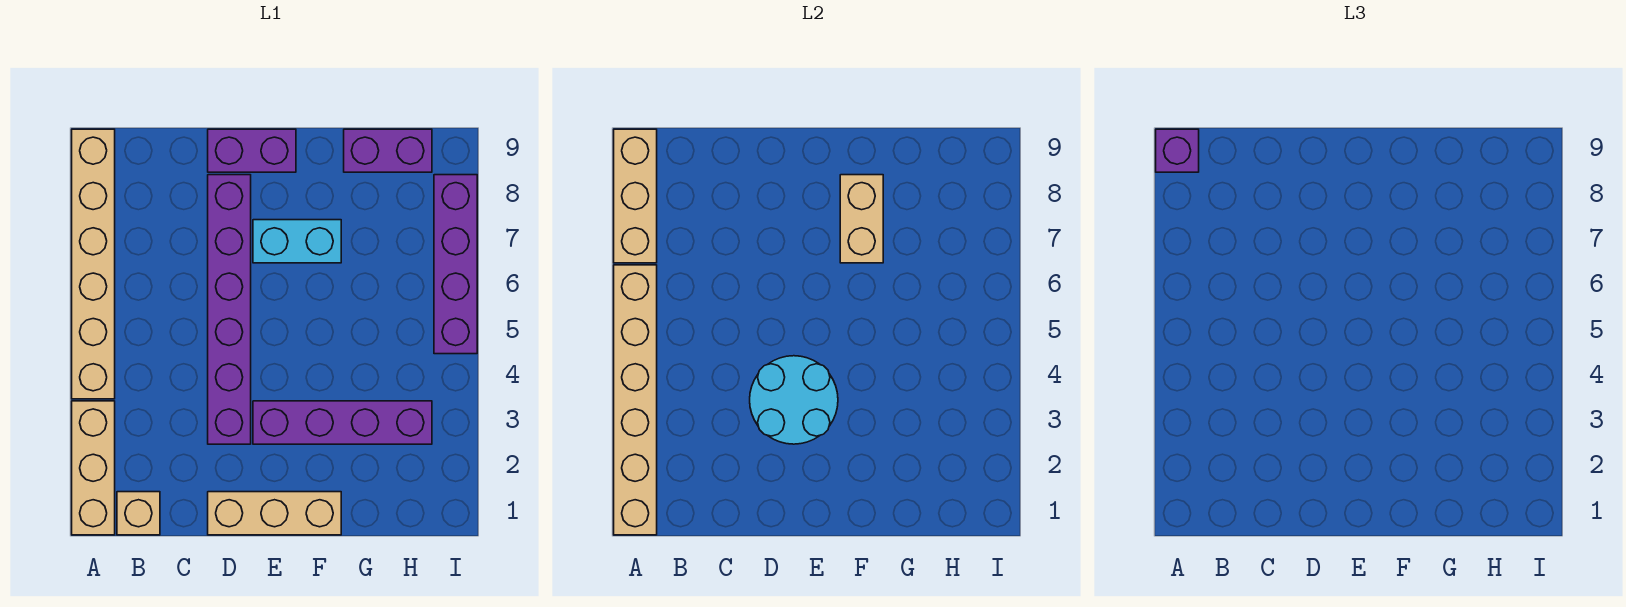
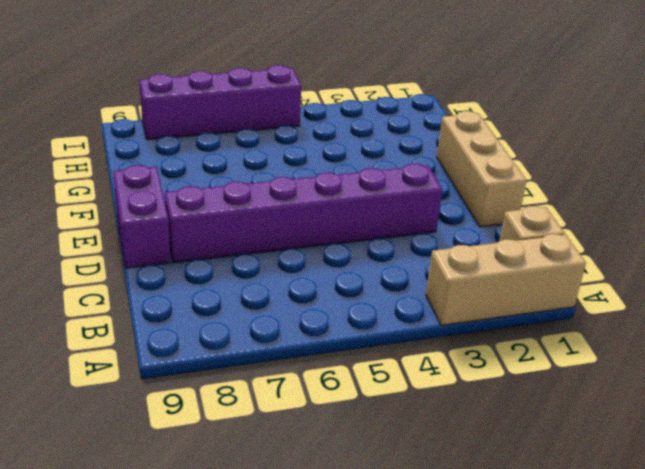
none -> tan brick A4:A9 level 1
none -> purple brick E3:H3 level 1
none -> cyan brick E7:F7 level 1

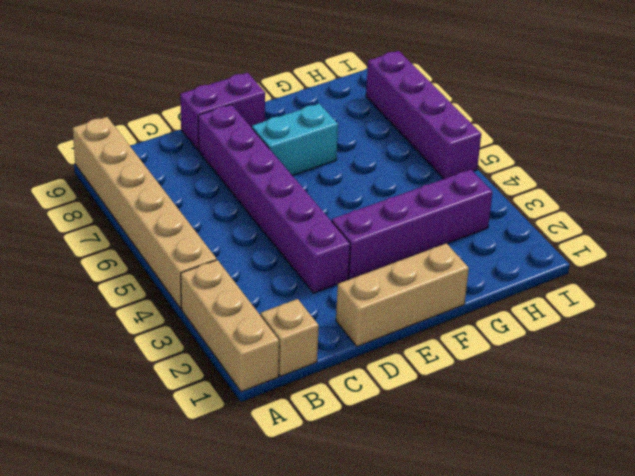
none -> purple brick G9:H9 level 1
none -> tan brick A1:A6 level 2
none -> tan brick A7:A9 level 2

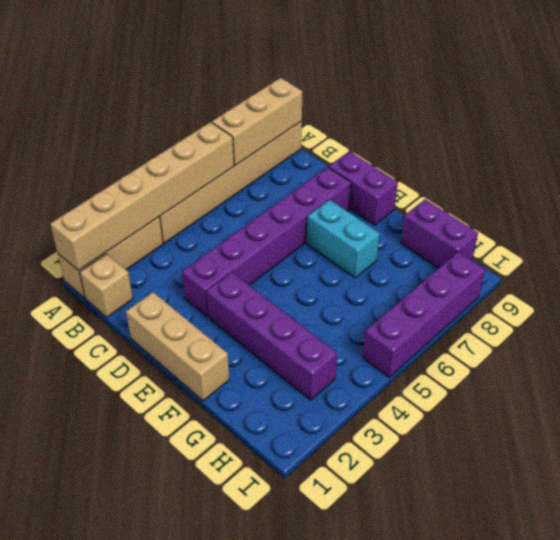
none -> cyan round brick D3:E4 level 2
none -> tan brick F7:F8 level 2
none -> purple brick A9 level 3

